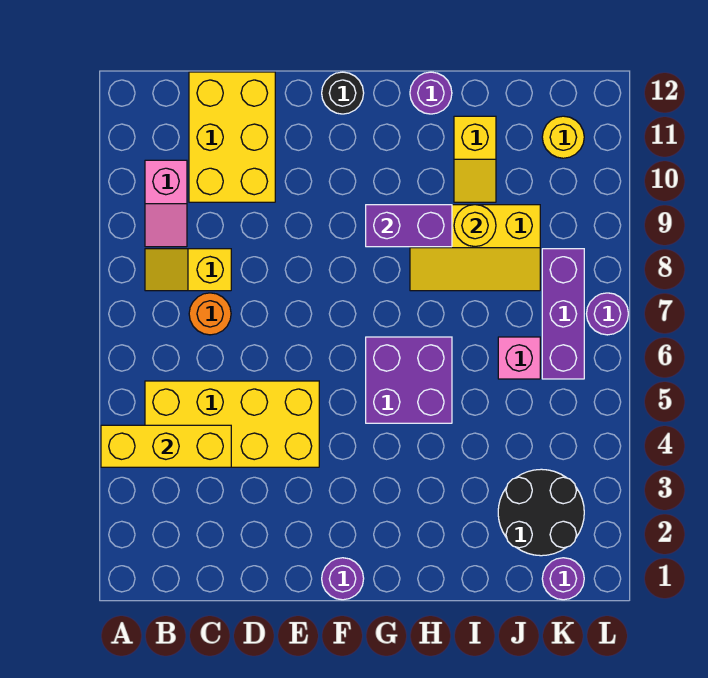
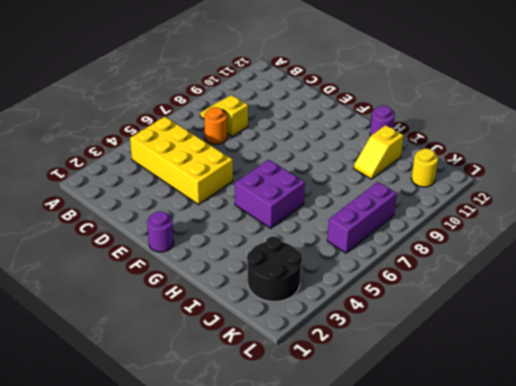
none -> pink slope B9:B10 level 1 top 10
none -> yellow brick C10:D12 level 1
none -> black round brick F12 level 1

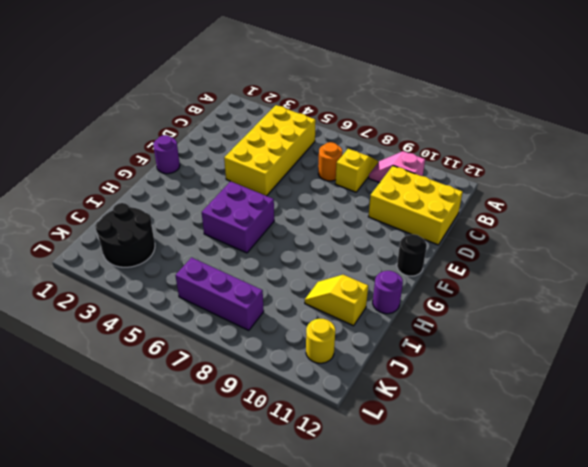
none -> yellow slope H8:J9 level 1 top 9
none -> pink brick J6 level 1
none -> purple round brick K1 level 1

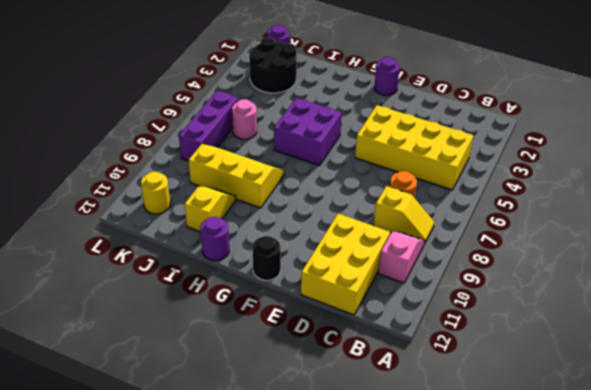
pink round brick J6 level 1 -> pink brick J6 level 1
none -> purple round brick L7 level 1
none -> yellow brick A4:C4 level 2
none -> purple brick G9:H9 level 2

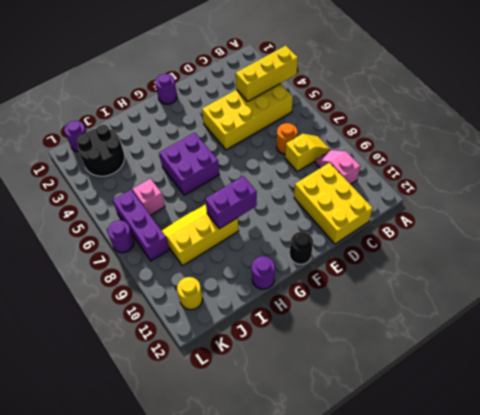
none -> yellow slope I10:I11 level 1 top 11
none -> yellow round brick I9 level 2

